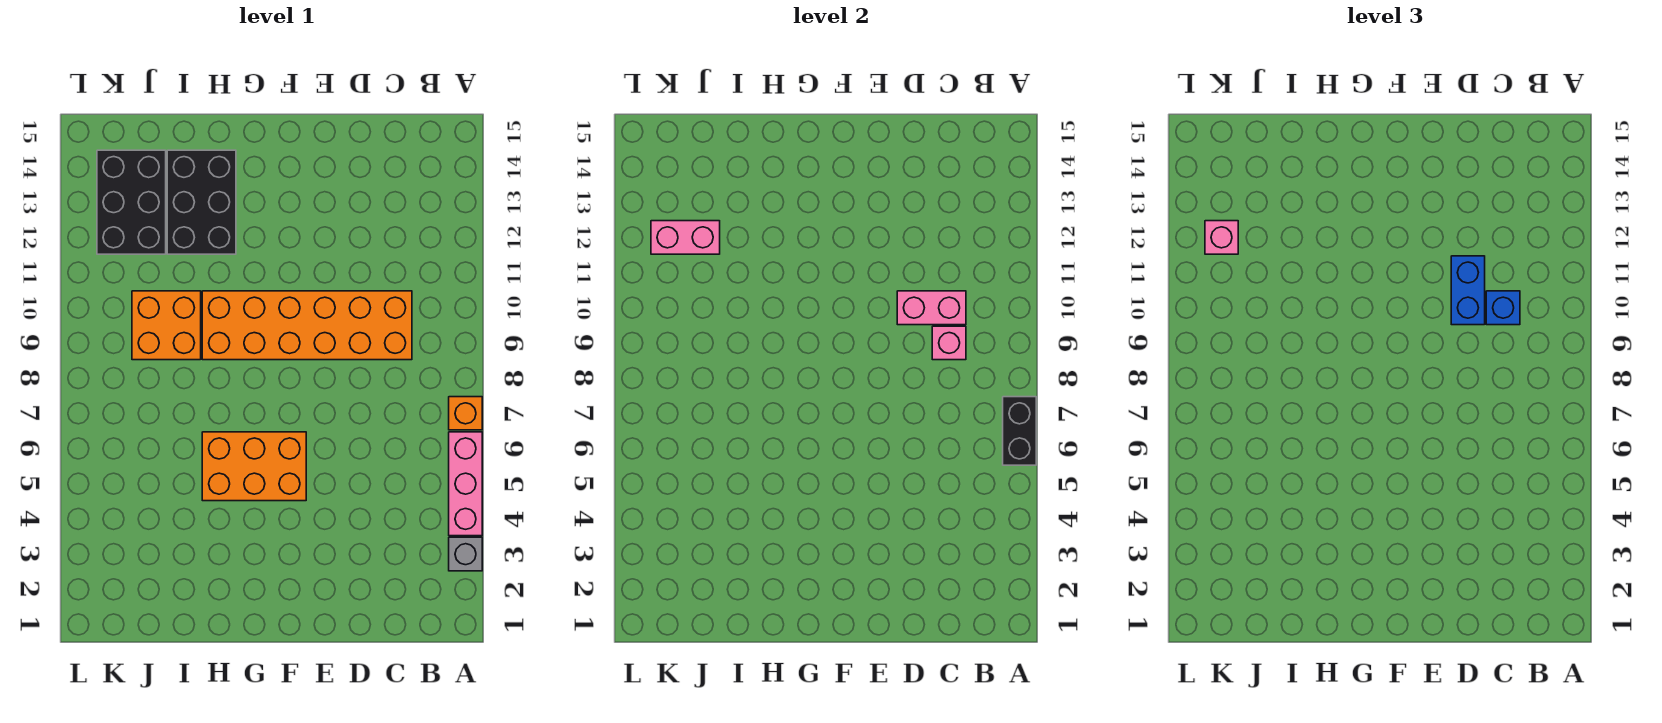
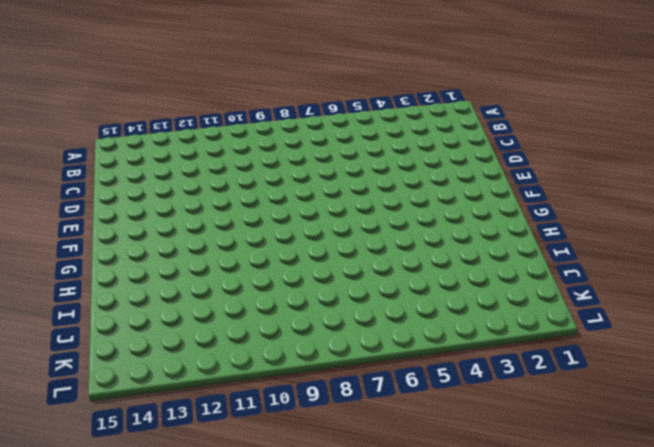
none -> grey brick A3 level 1
none -> pink brick A4:A6 level 1
none -> orange brick A7 level 1

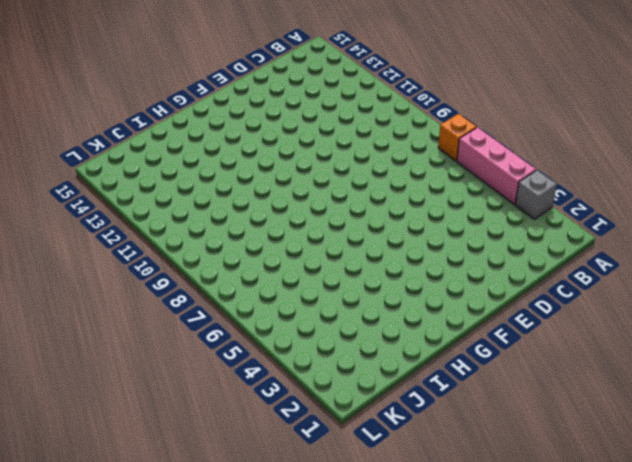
none -> orange brick C9:H10 level 1
none -> orange brick F5:H6 level 1
none -> black brick H12:I14 level 1

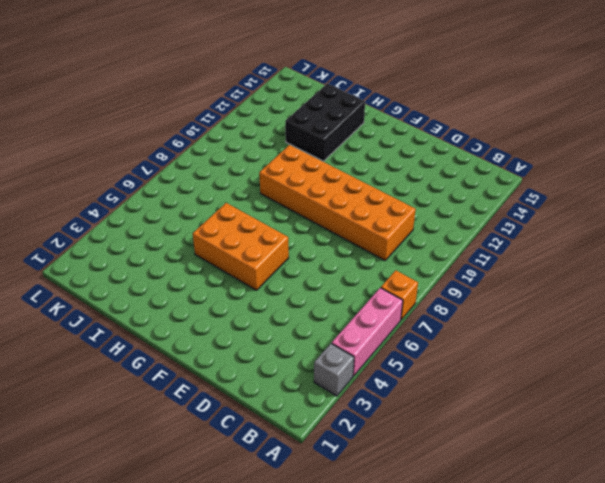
none -> orange brick I9:J10 level 1
none -> black brick J12:K14 level 1
none -> black brick A6:A7 level 2

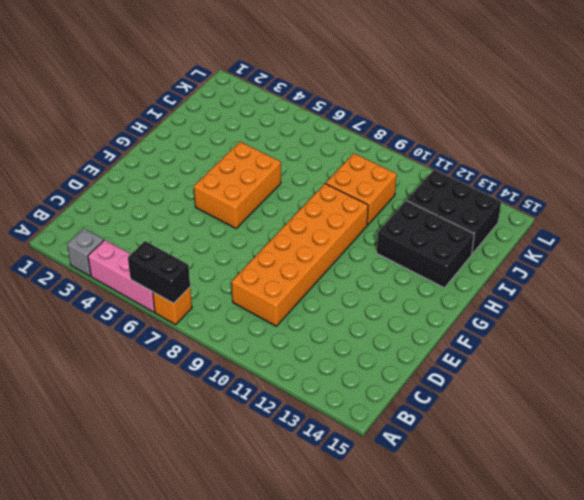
none -> pink brick C9 level 2
none -> pink brick C10:D10 level 2
none -> pink brick J12:K12 level 2

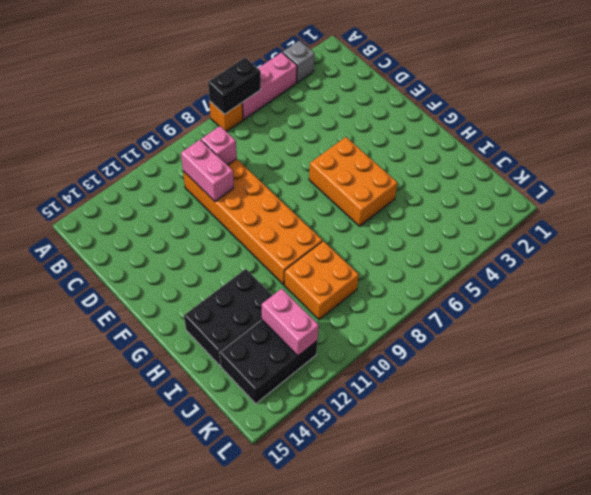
none -> blue brick C10 level 3
none -> blue brick D10:D11 level 3
none -> pink brick K12 level 3

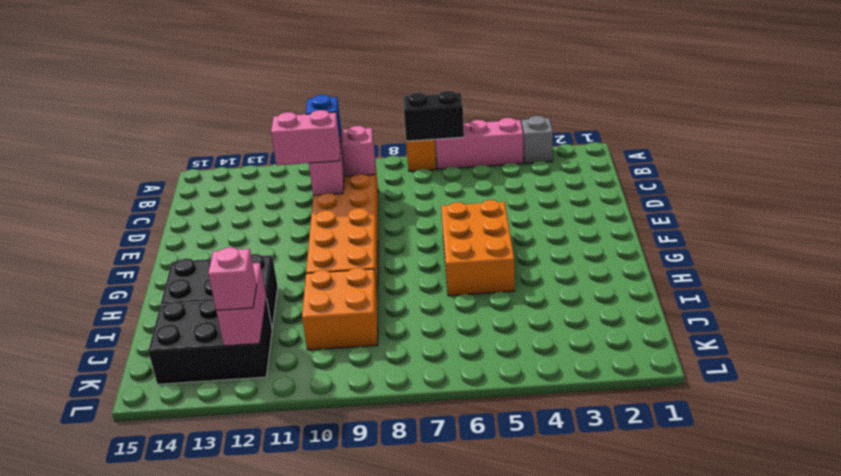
pink brick D10:D11 level 3 -> blue brick D10:D11 level 3

